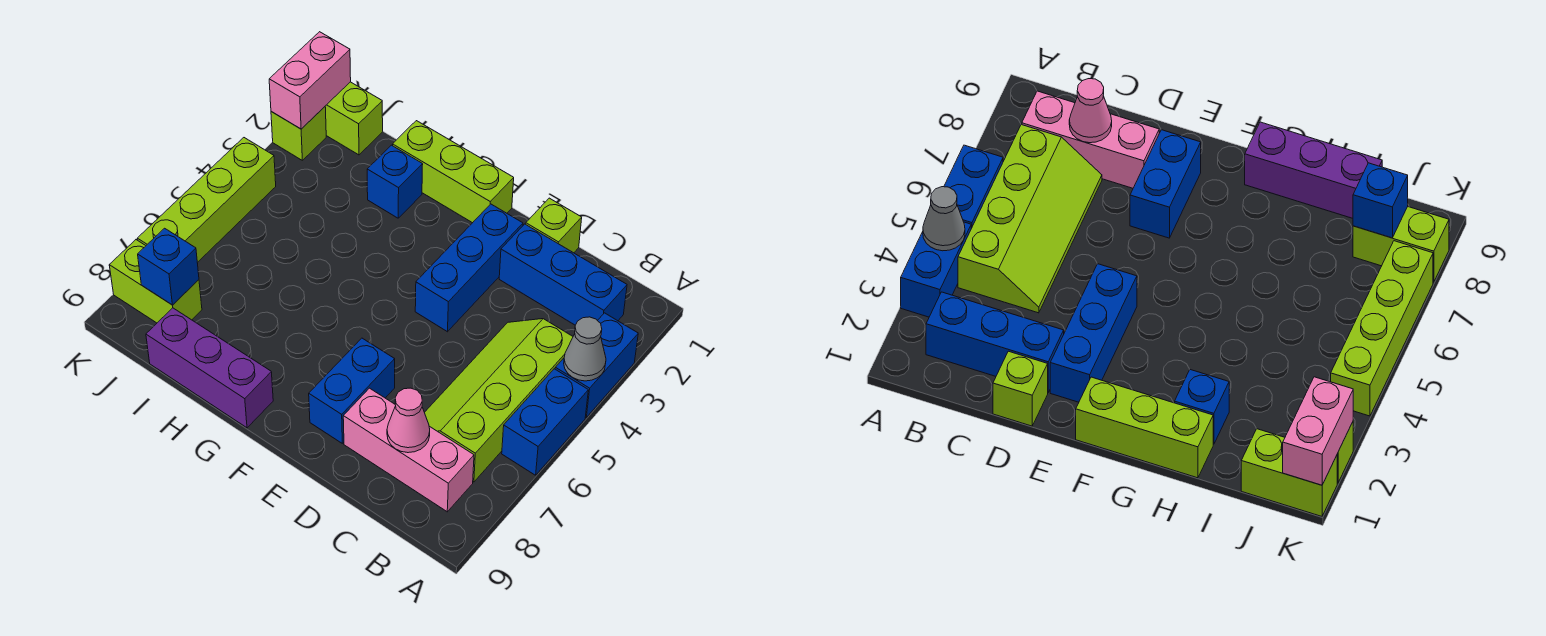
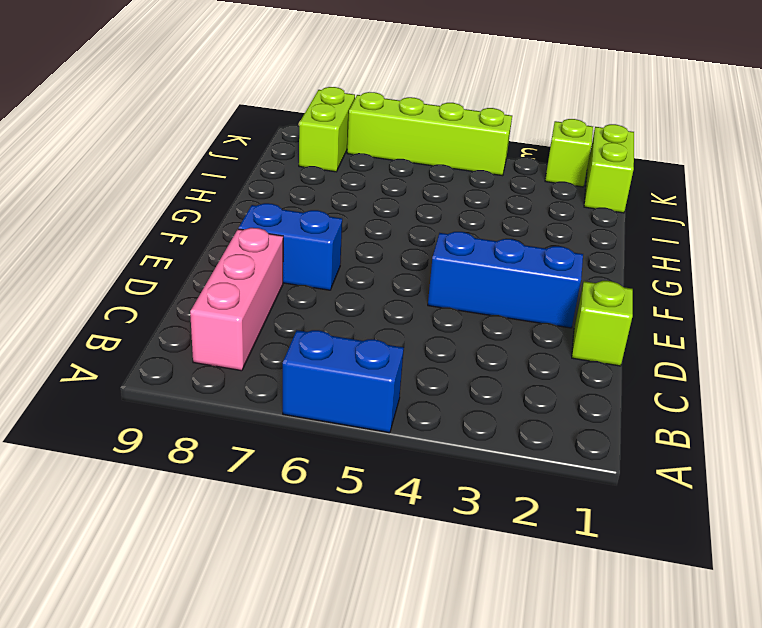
none -> blue brick A3:A4 level 1
none -> blue brick B2:D2 level 1
none -> lime slope B4:C7 level 1 top B

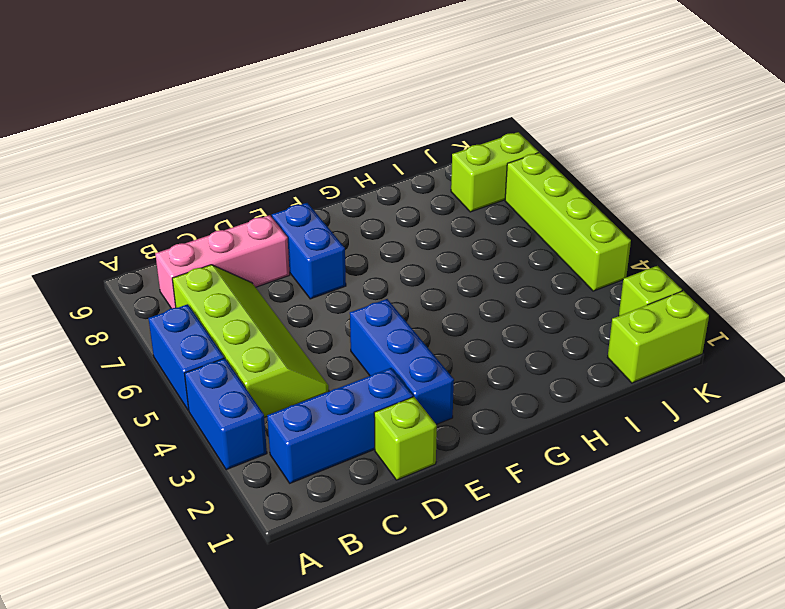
none -> lime brick F1:H1 level 1
none -> purple brick G9:I9 level 1
none -> blue brick H2 level 1

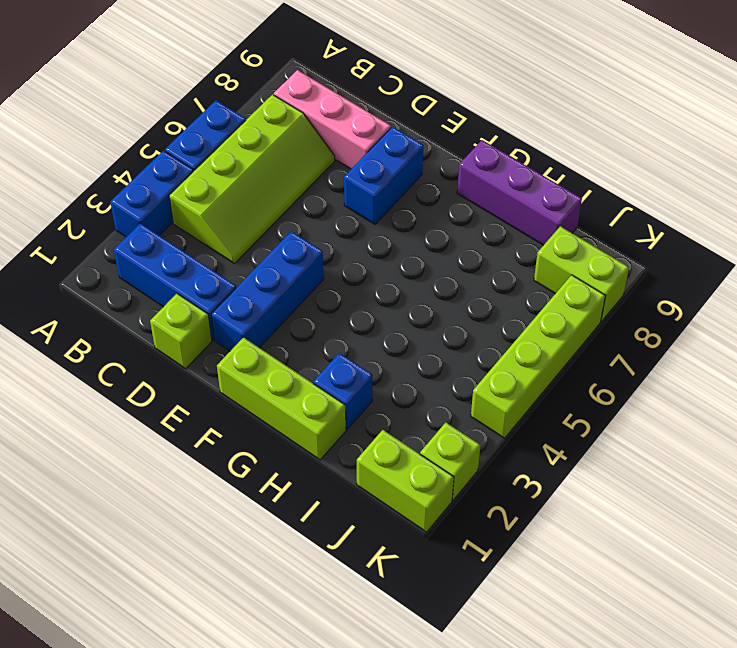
none -> grey cone A4 level 2
none -> pink cone C8 level 2
none -> blue brick J8 level 2

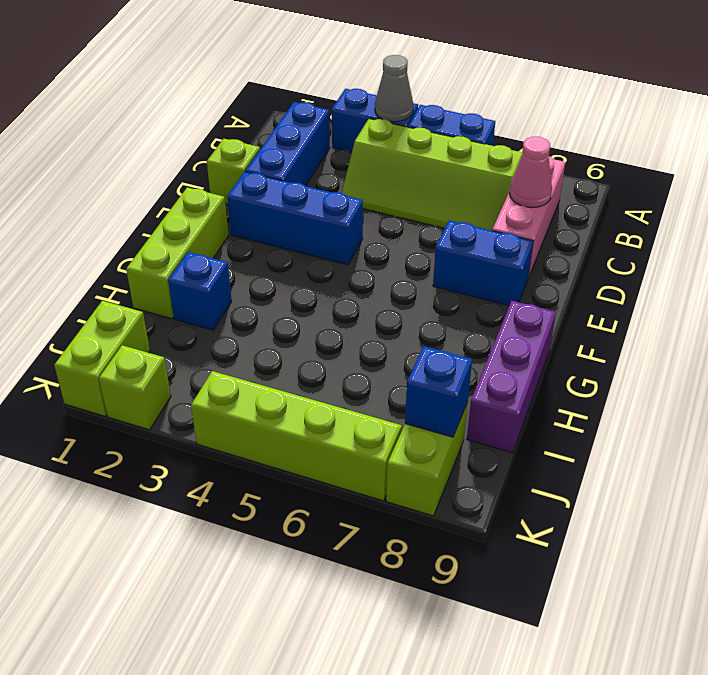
none -> pink brick K1:K2 level 2

